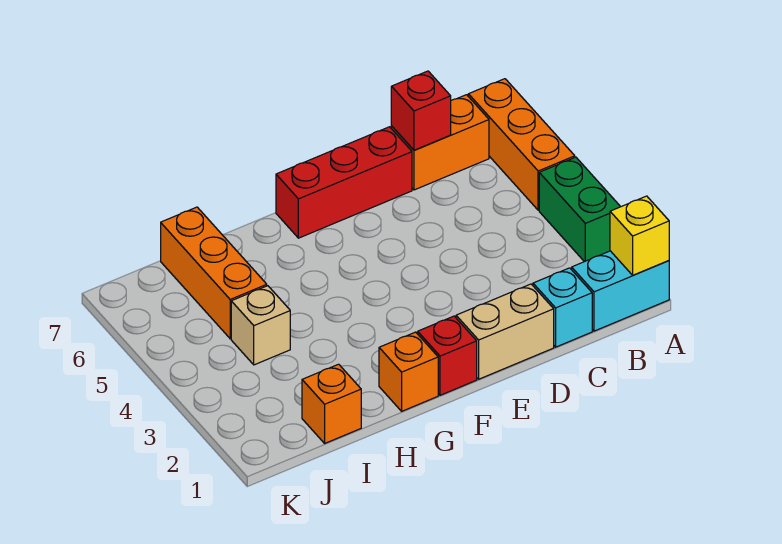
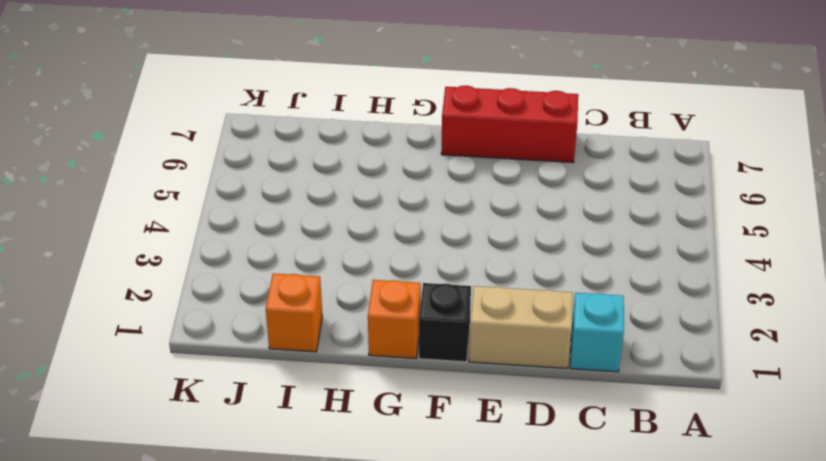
black brick F1 level 1 -> red brick F1 level 1
none -> cyan brick A1:B1 level 1
none -> green brick A3:A4 level 1
none -> orange brick A5:A7 level 1

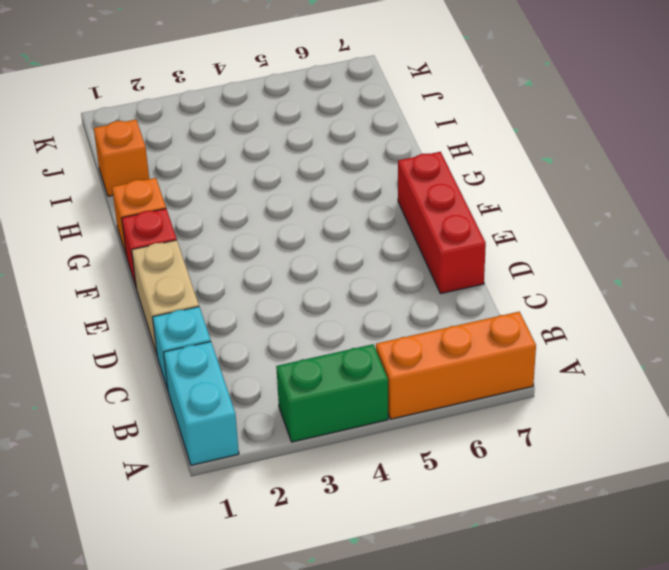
none -> orange brick B7:C7 level 1
none -> tan brick I4 level 1
none -> orange brick I5:I7 level 1

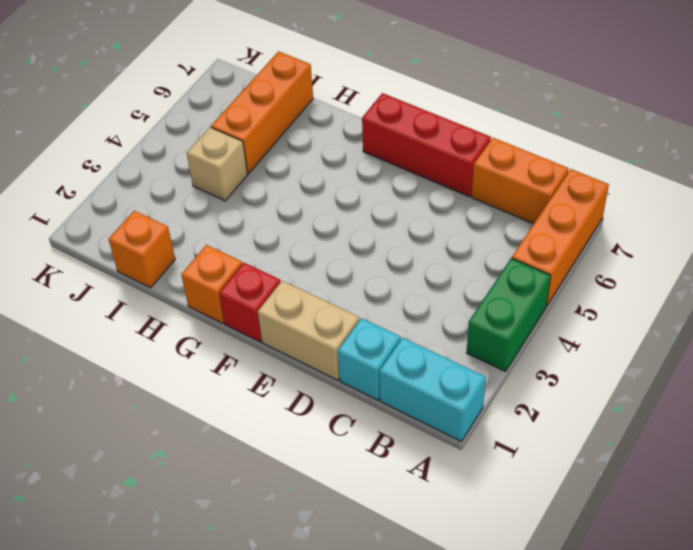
none -> yellow brick A1 level 2
none -> red brick C7 level 2

